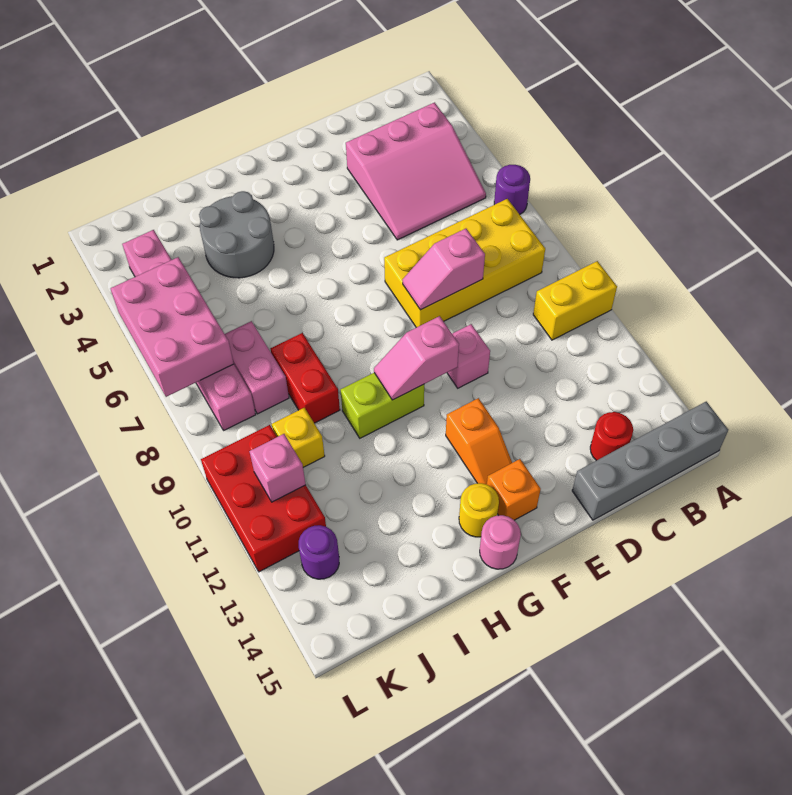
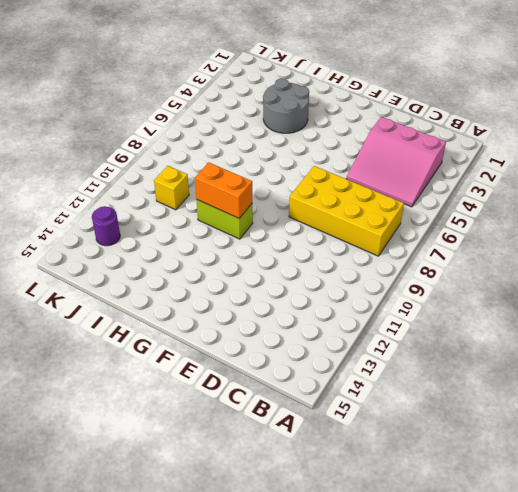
orange brick G10:H10 level 2 -> pink slope F10:G10 level 2 top F
none -> purple round brick A6 level 1
none -> yellow brick A10:B10 level 1
none -> grey brick A15:D15 level 1

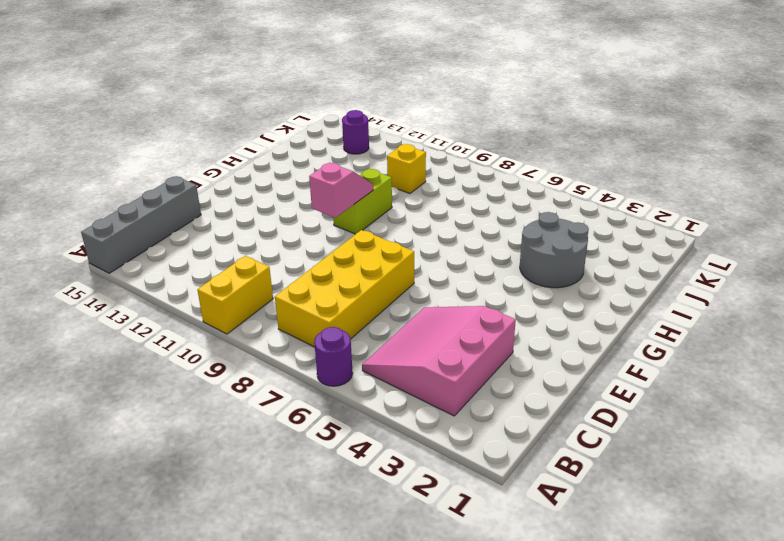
none -> red round brick C14 level 1
none -> pink brick E10 level 1
none -> orange slope F12:F13 level 1 top 12

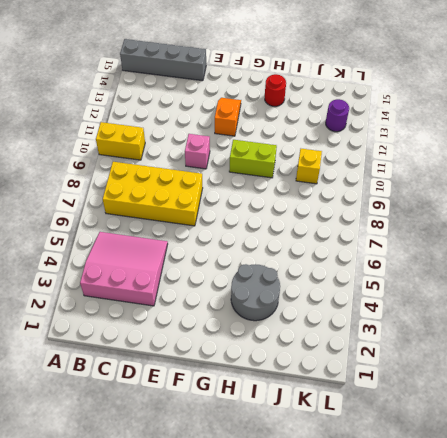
red round brick H14 level 1 -> red round brick C14 level 1
none -> purple round brick A6 level 1
none -> orange brick F14 level 1
none -> yellow round brick G14 level 1

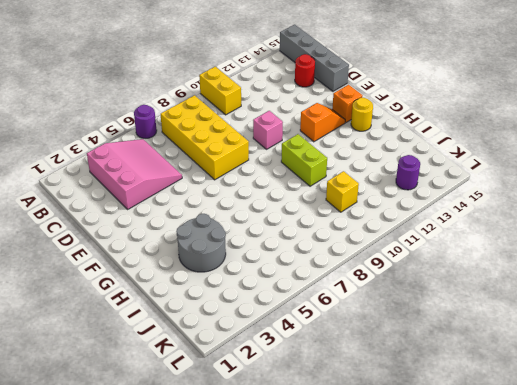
none -> pink round brick G15 level 1
none -> red brick I8:I9 level 1
none -> pink brick J7:J8 level 1

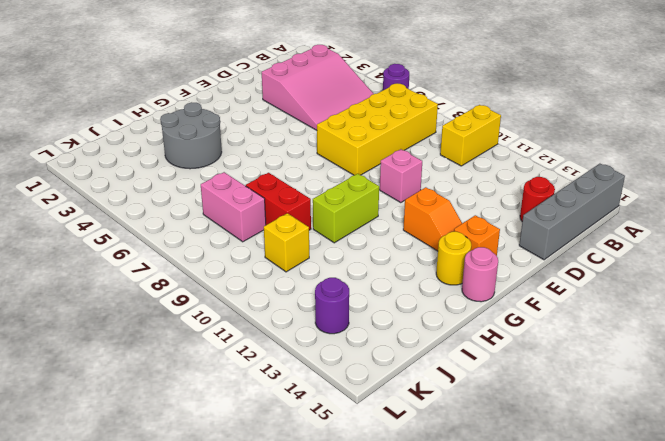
none -> pink brick K3:K8 level 1
none -> red brick K10:L12 level 1
none -> pink slope D8:E8 level 2 top D

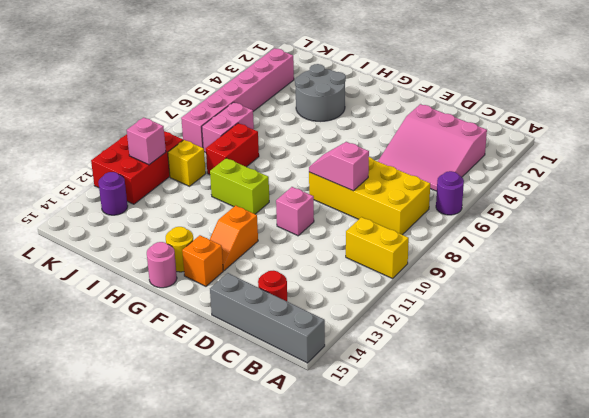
none -> pink slope F10:G10 level 2 top F
none -> pink brick K5:L7 level 2

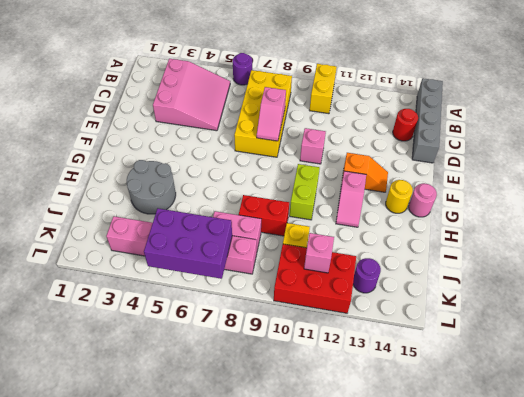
pink slope G12:H12 level 1 top G -> pink slope F10:G10 level 2 top F
purple brick K5:L7 level 2 -> pink brick K5:L7 level 2
none -> orange brick F14 level 1

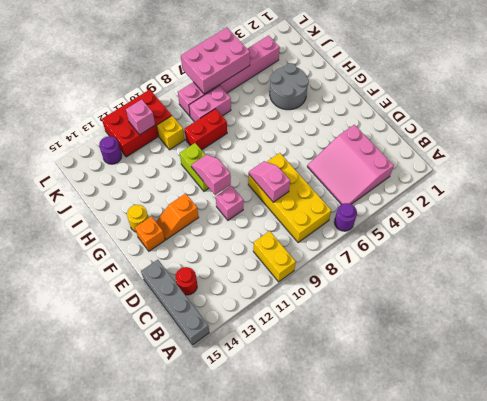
none -> pink round brick G15 level 1

